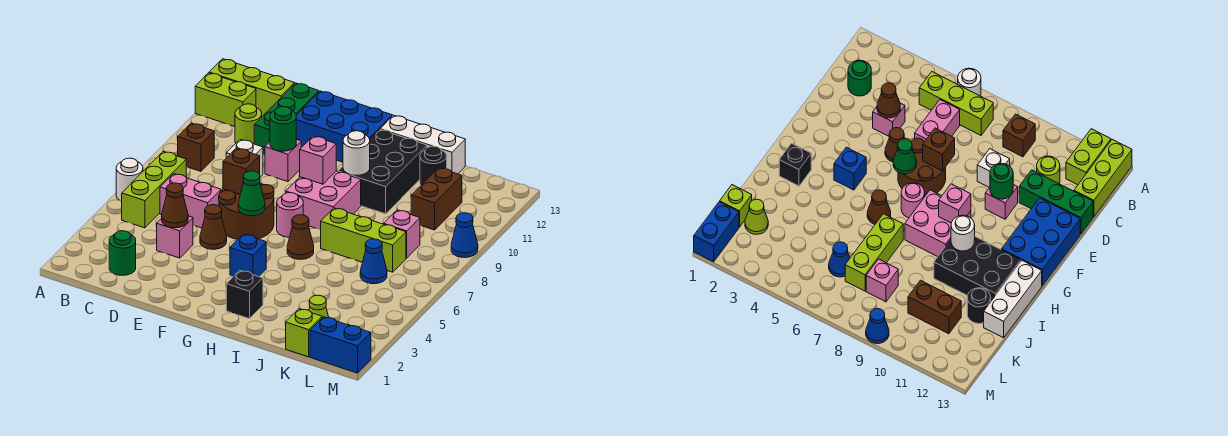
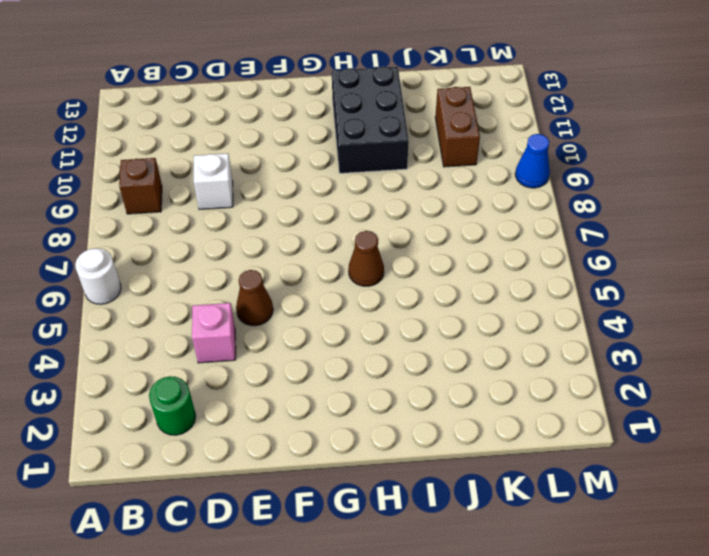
none -> lime brick A12:B12 level 1
none -> lime brick A13:C13 level 1
none -> lime brick B5:B7 level 1
none -> pink brick C6:D6 level 1

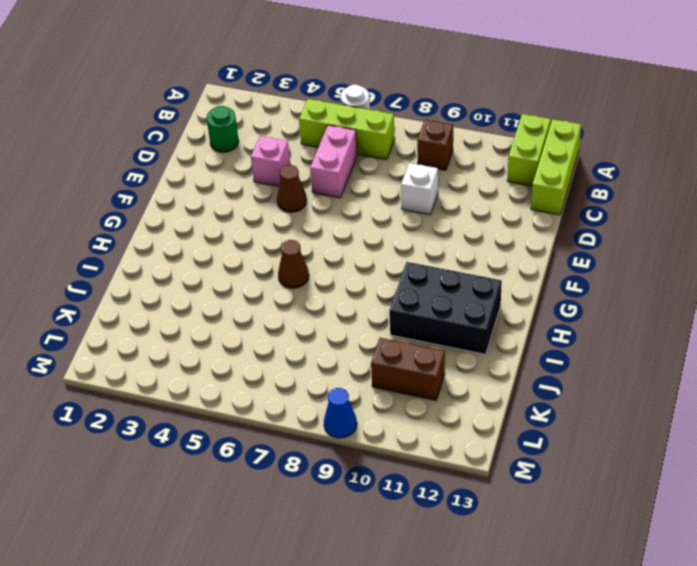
none -> lime round brick C11 level 1
none -> green brick D11:D13 level 1
none -> brown round brick E6:F7 level 1
none -> pink brick E10 level 1

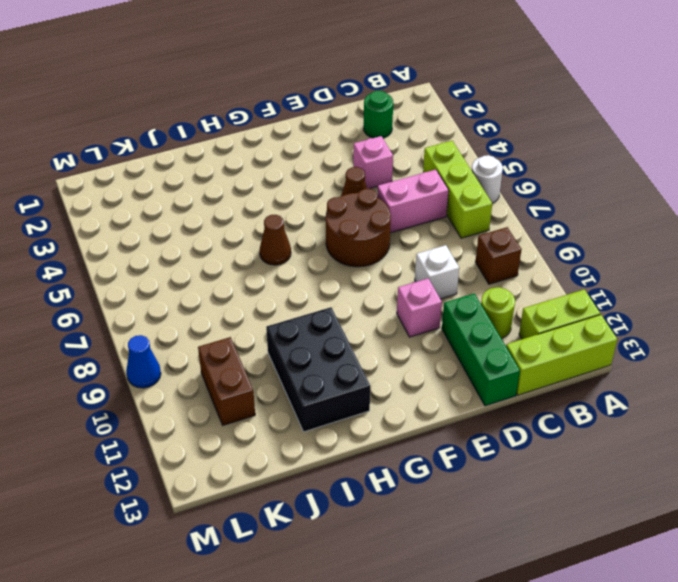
none -> blue brick E12:G13 level 1
none -> blue brick G4 level 1
none -> pink round brick G7 level 1
none -> pink brick G8:H9 level 1

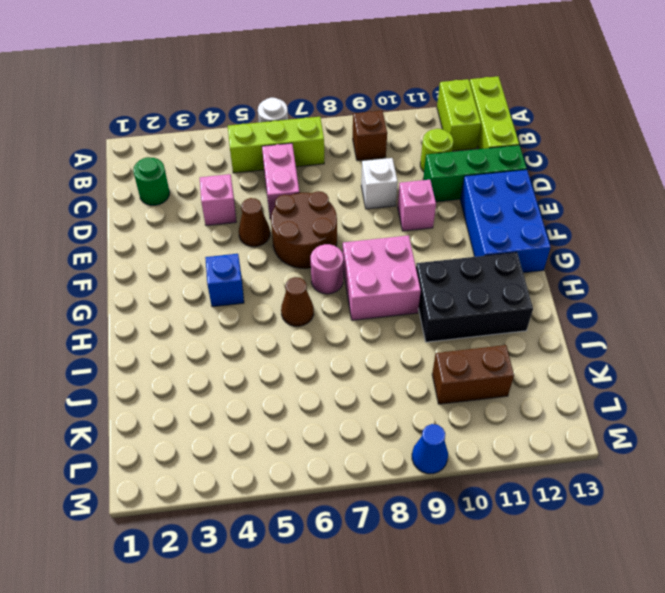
none -> black brick H2 level 1
none -> white brick H13:J13 level 1
none -> lime brick I7:K7 level 1
none -> black round brick J12 level 1

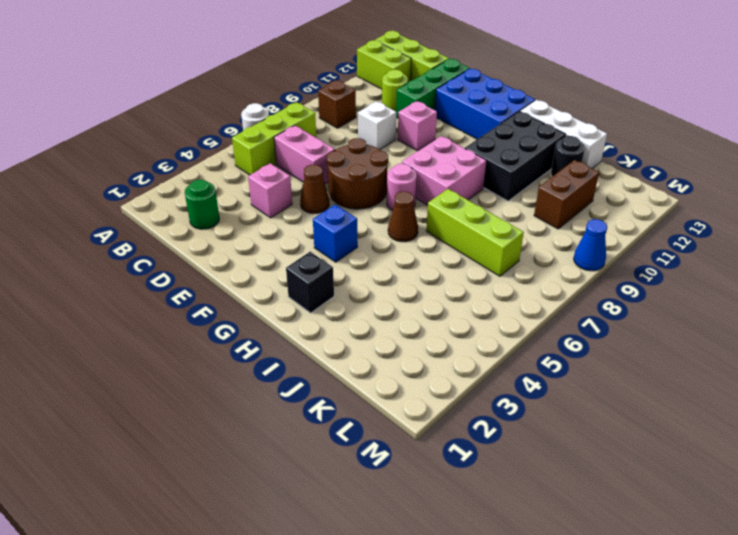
none -> lime brick K1 level 1
none -> lime cone K2 level 1
none -> blue cone K6 level 1
none -> pink brick K8 level 1

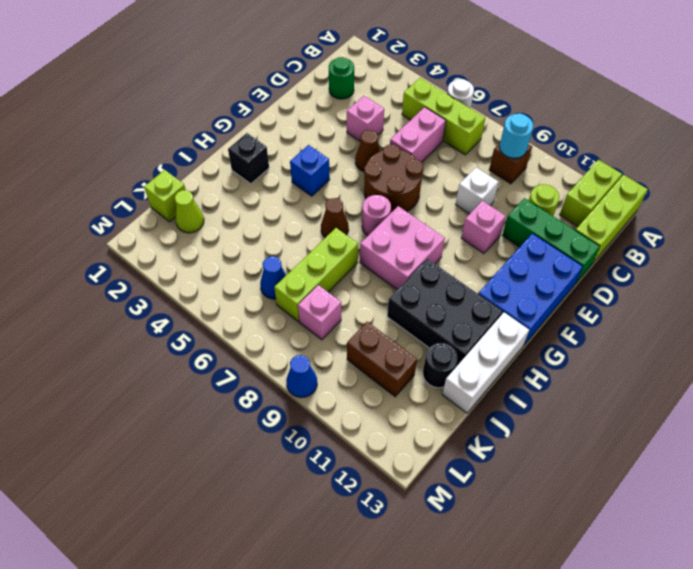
cyan round brick B9 level 2 -> none
none -> blue brick L1:M1 level 1
none -> brown cone D4 level 2
none -> brown brick E7 level 2
none -> green round brick E10 level 2

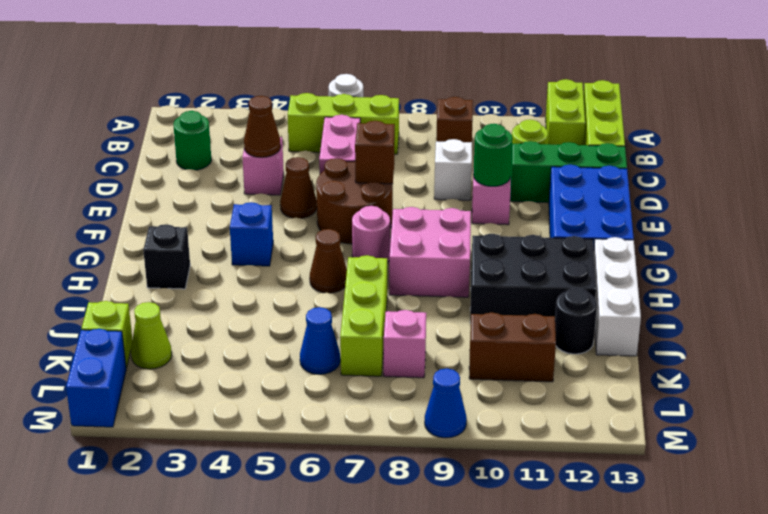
none -> green cone F6 level 2
none -> pink brick G9 level 2
none -> white round brick H10 level 2

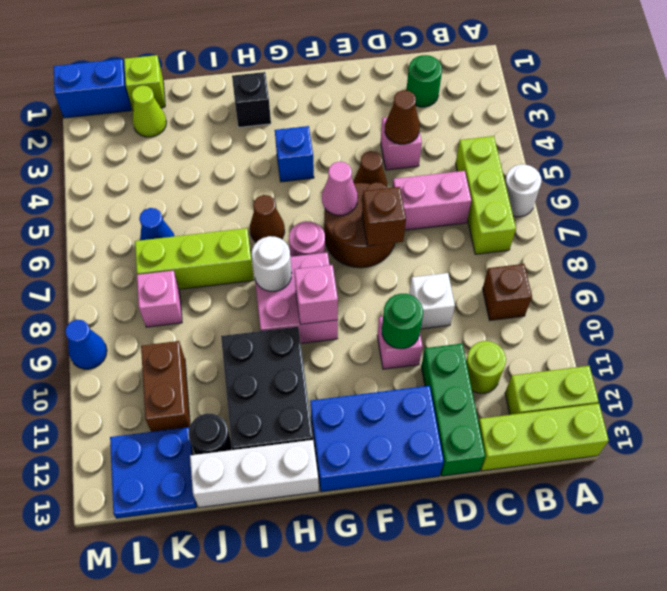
pink cone F6 level 2 -> green cone F6 level 2
white round brick H8 level 2 -> white round brick H10 level 2
blue plate K12:L13 level 1 -> none

